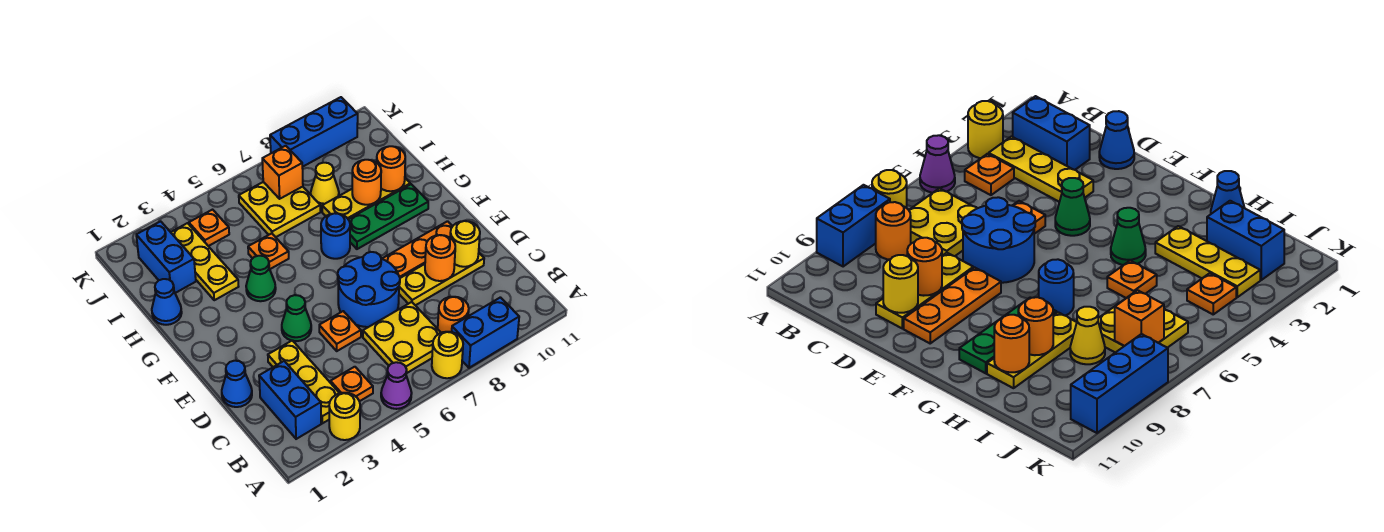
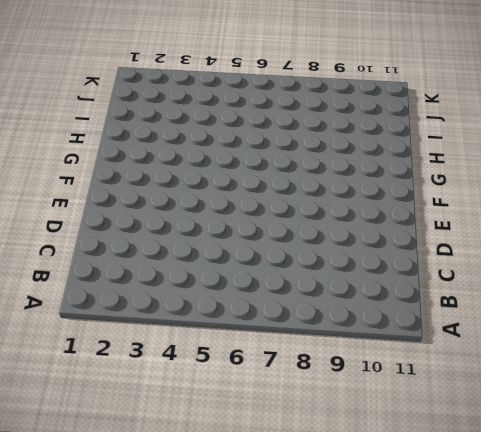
none -> yellow round brick A3 level 1
none -> purple cone A5 level 1
none -> yellow round brick A7 level 1
none -> blue brick A8:A9 level 1

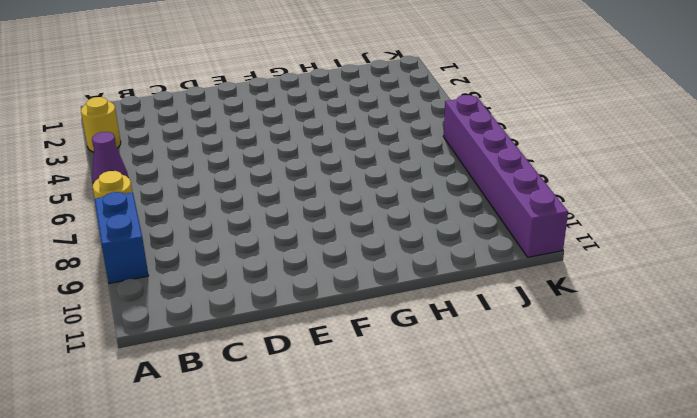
purple brick K6:K11 level 1 -> blue brick K8:K10 level 1
none -> blue brick B2:C2 level 1
none -> yellow plate B3:D3 level 1
none -> orange plate B4 level 1
none -> yellow plate B6:C7 level 1

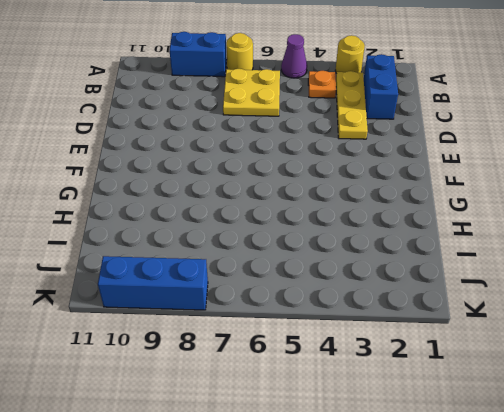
none -> orange round brick B8 level 1
none -> blue cone D1 level 1
none -> orange plate D5 level 1
none -> blue round brick D6:E7 level 1

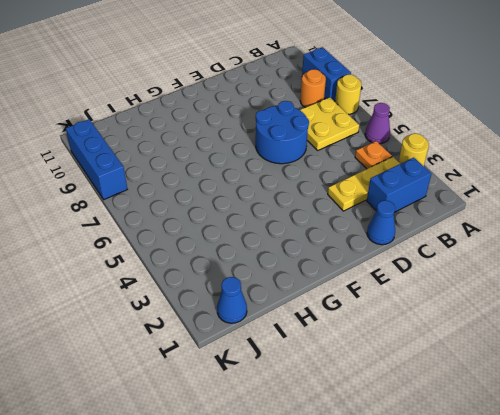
blue cone J1 level 1 -> blue cone H1 level 1
none -> orange plate D5 level 1
none -> yellow plate D8:D10 level 1
none -> green cone E4 level 1
none -> orange plate E8:E10 level 1

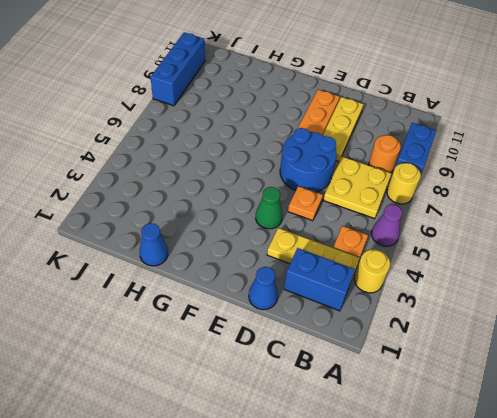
none -> green cone G4 level 1
none -> blue round brick G7 level 1
none -> green plate G8:G10 level 1
none -> yellow plate H3:J3 level 1

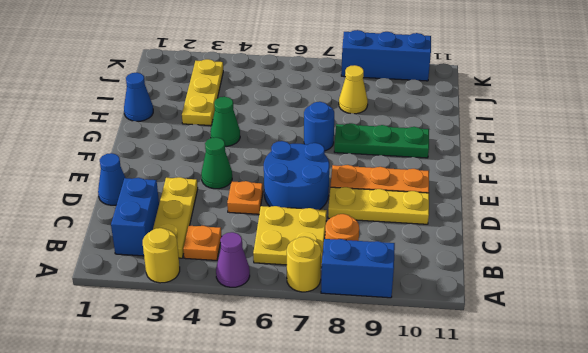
none -> orange plate H5 level 1
none -> yellow plate H8:H10 level 1
none -> blue brick I2:J2 level 1
none -> yellow plate I6:J7 level 1

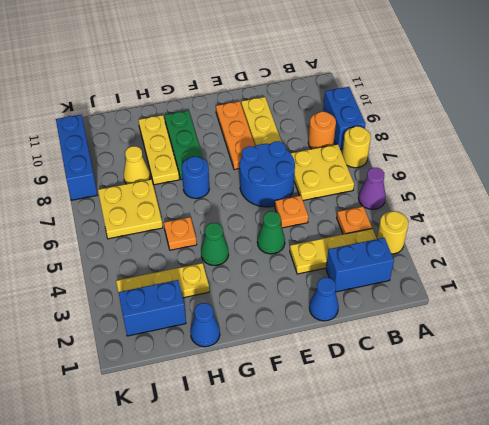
none -> orange plate J4 level 1
none -> orange round brick D9 level 2
none -> yellow round brick D10 level 2
none -> orange round brick H9 level 2

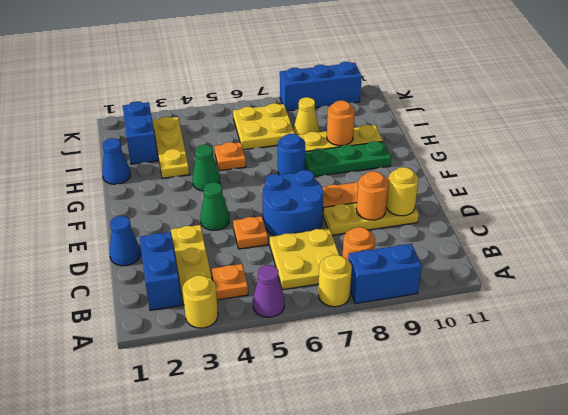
none -> orange plate J4 level 1
none -> orange round brick H10 level 2
none -> orange brick J7 level 2

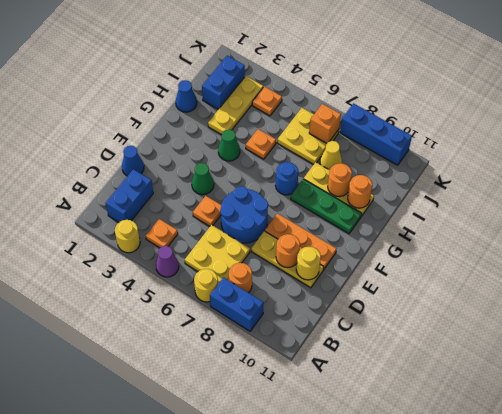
none -> yellow plate B3:D3 level 1

